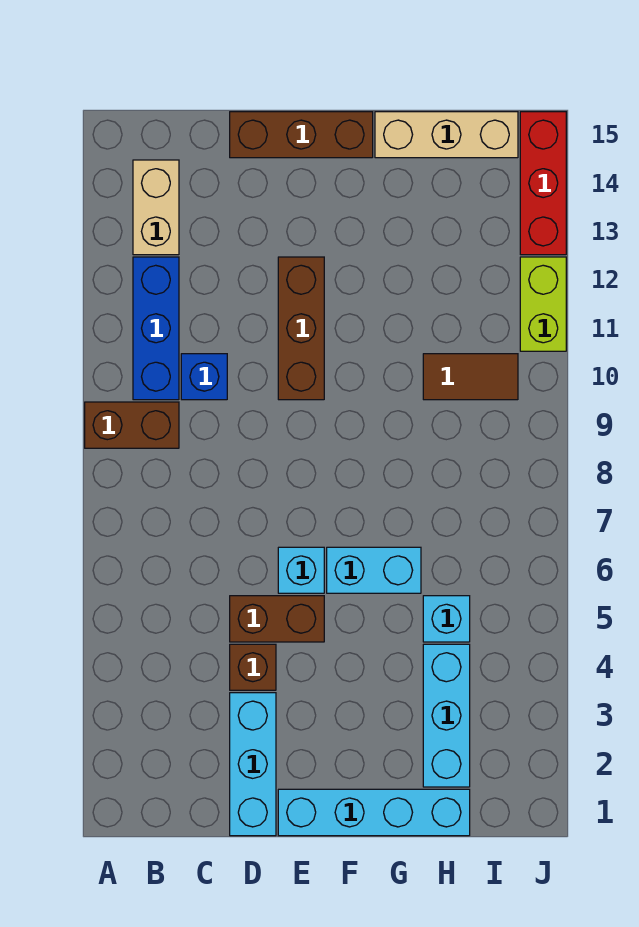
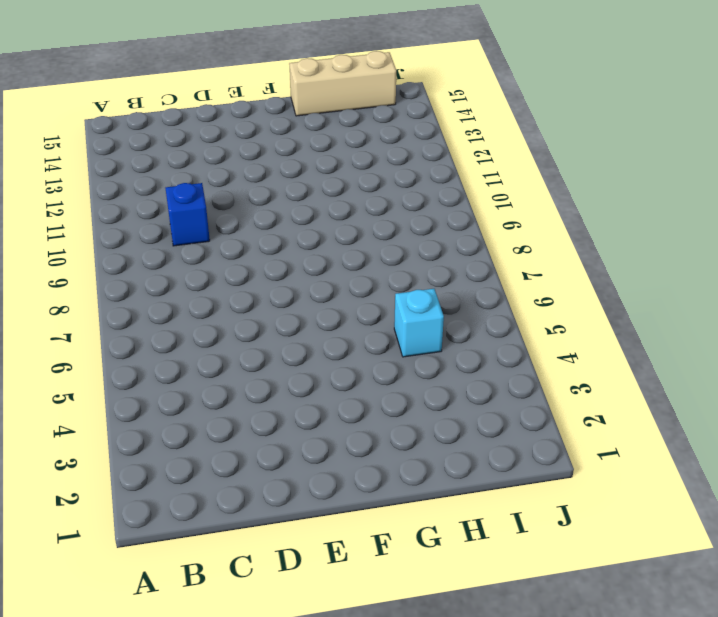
none -> brown brick A9:B9 level 1
none -> blue brick B10:B12 level 1
none -> tan brick B13:B14 level 1

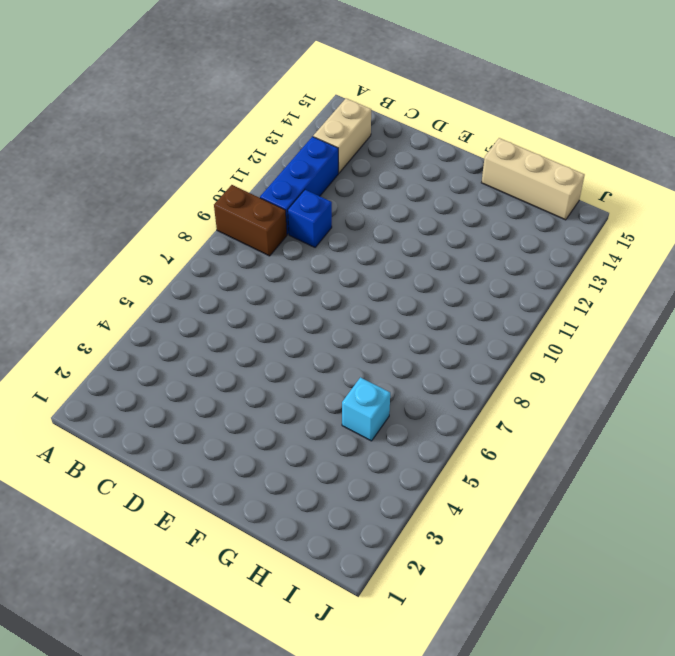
none -> cyan brick D1:D3 level 1
none -> brown brick D4 level 1
none -> brown brick D5:E5 level 1

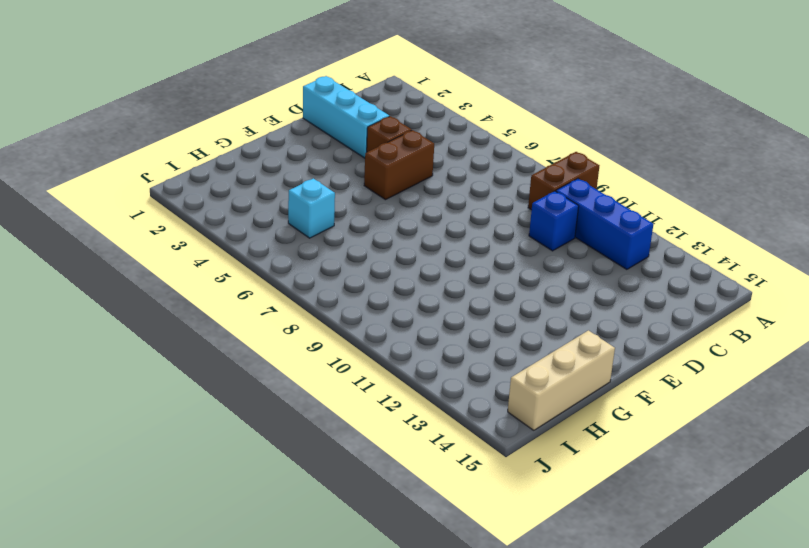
none -> tan brick B13:B14 level 1
none -> brown brick D15:F15 level 1
none -> cyan brick E1:H1 level 1

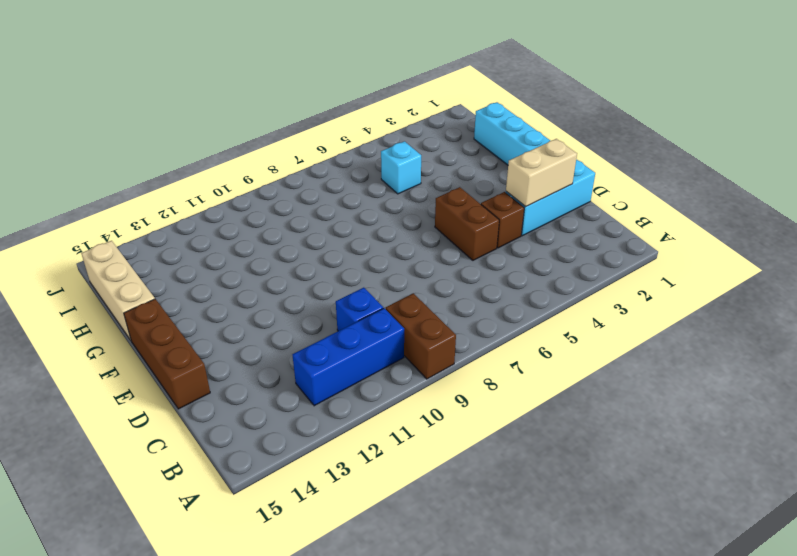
tan brick D2:D3 level 2 -> tan brick B13:B14 level 1
none -> cyan brick E6 level 1
none -> brown brick E10:E12 level 1
none -> cyan brick F6:G6 level 1

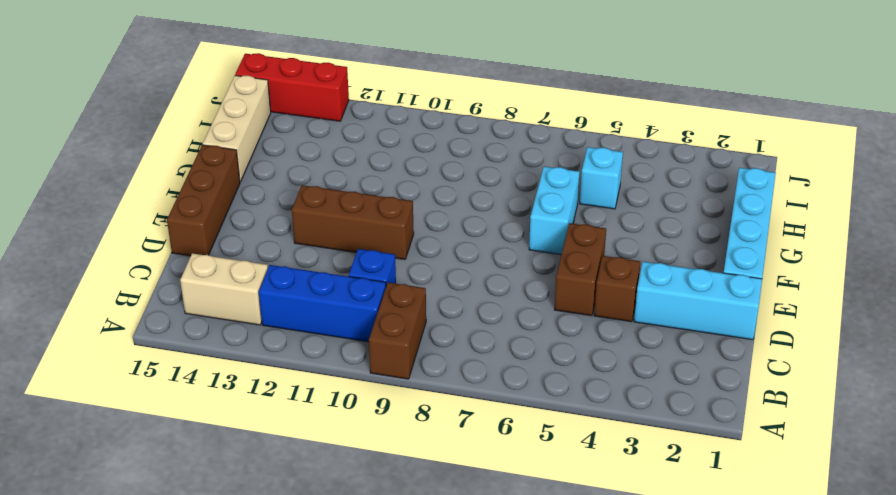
none -> cyan brick E6 level 1
none -> cyan brick H2:H4 level 1
none -> brown tile H10:I10 level 1

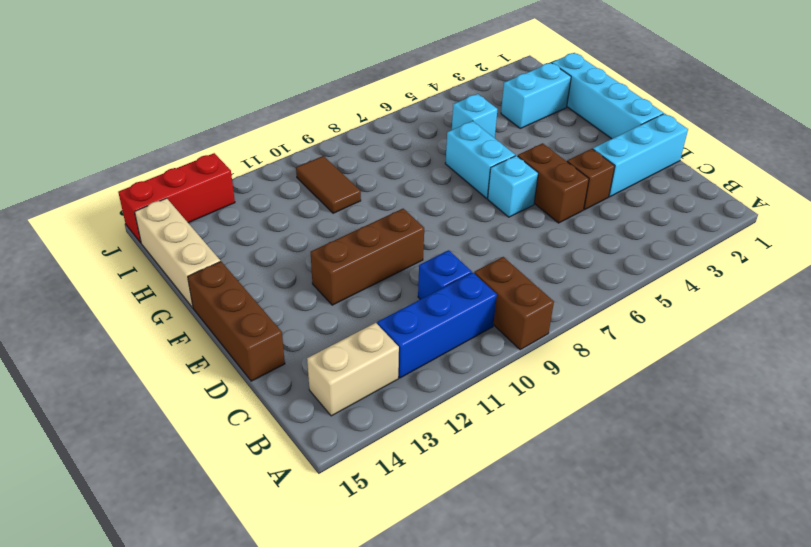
cyan brick H2:H3 level 1 -> cyan brick H2:H4 level 1
none -> lime brick J11:J12 level 1

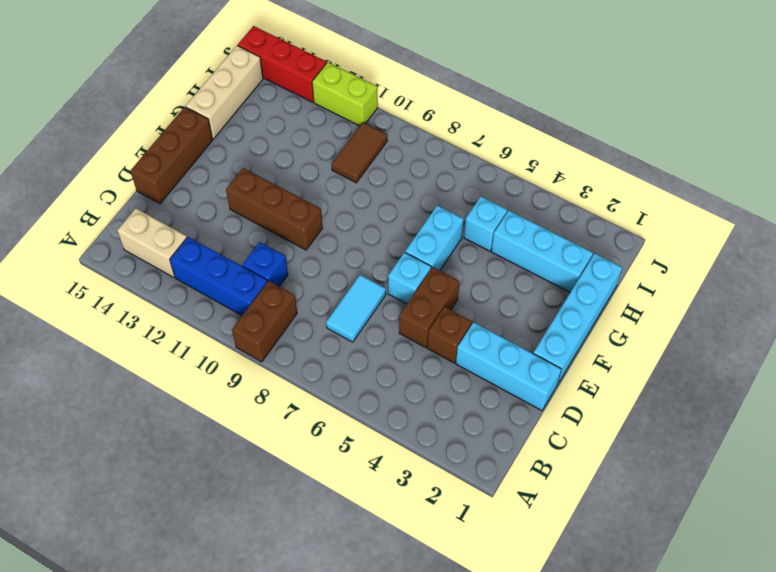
cyan tile C7:D7 level 1 -> none

